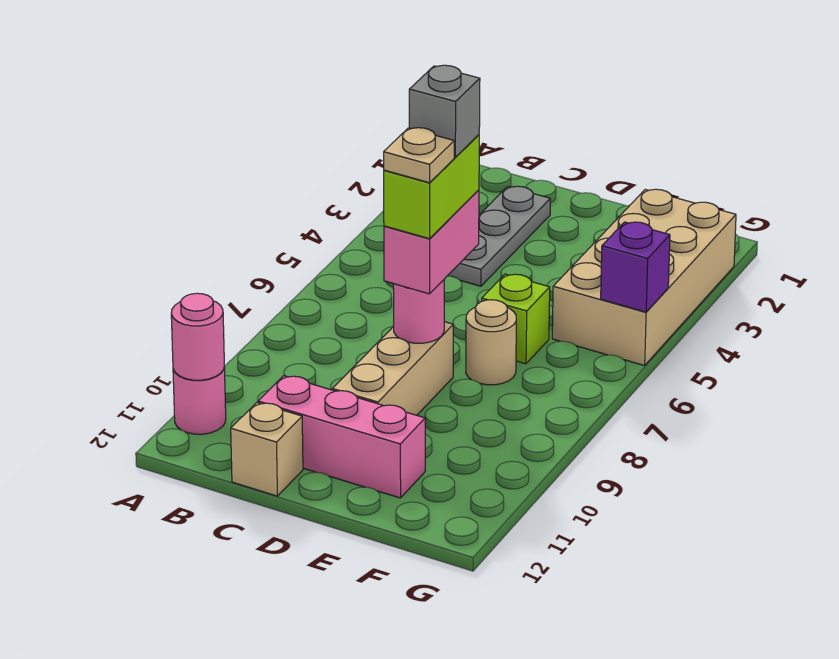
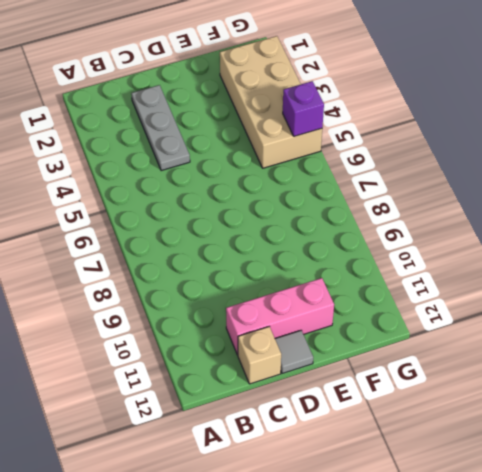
grey tile D12 level 1 -> none
none -> pink round brick A11 level 1
none -> tan brick D8:D10 level 1
none -> lime brick E6 level 1

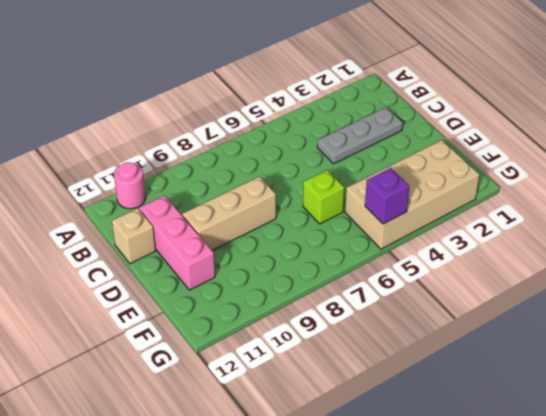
none -> tan round brick E7 level 1
none -> pink round brick A11 level 2
none -> pink round brick D8 level 2

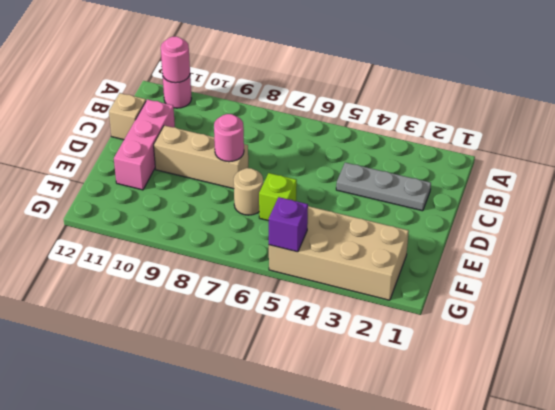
none -> pink brick D7:D8 level 3
none -> lime brick D7:D8 level 4
none -> grey brick D7 level 5

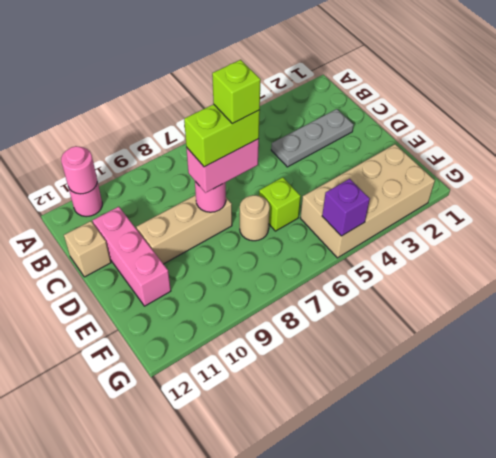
lime brick D7 level 5 -> grey brick D7 level 5
none -> tan plate D8 level 5

